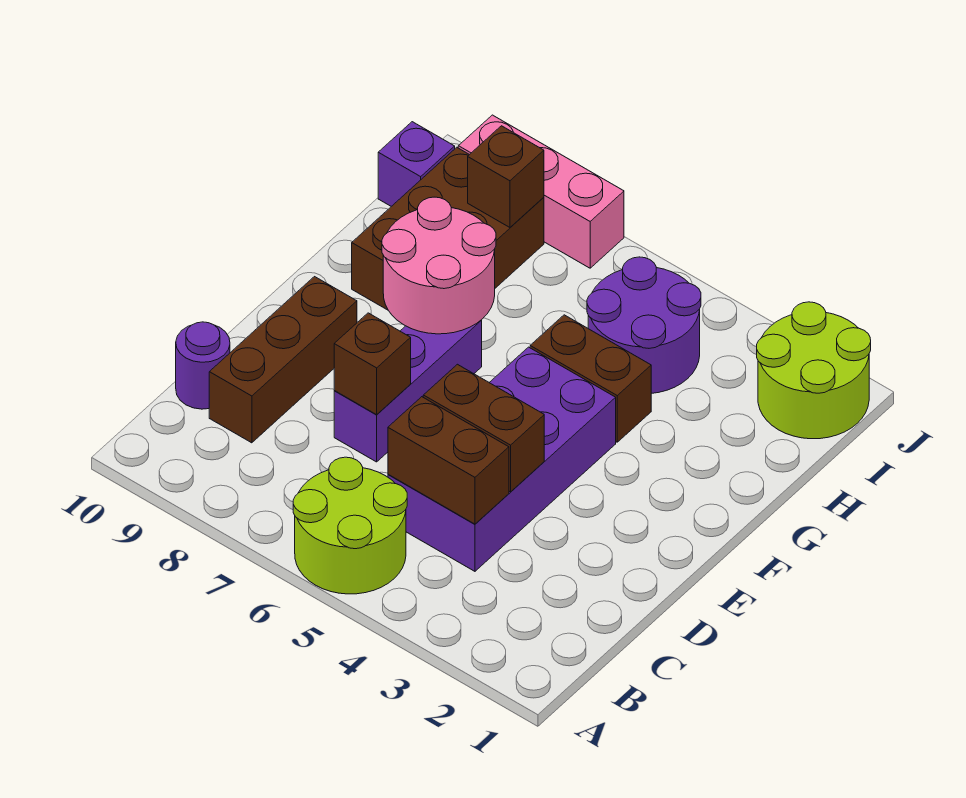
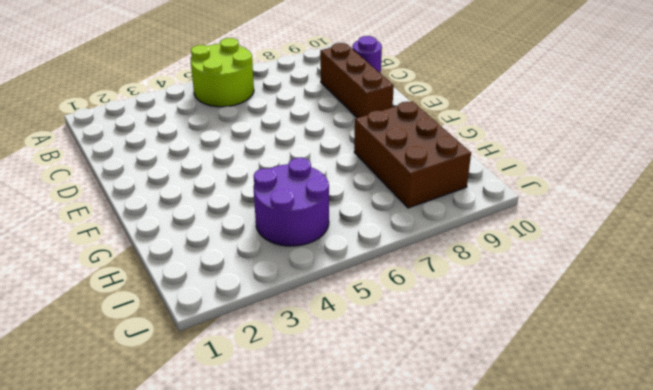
none -> purple brick C4:F5 level 1
none -> purple brick D7:F7 level 1
none -> brown brick G4:G5 level 1

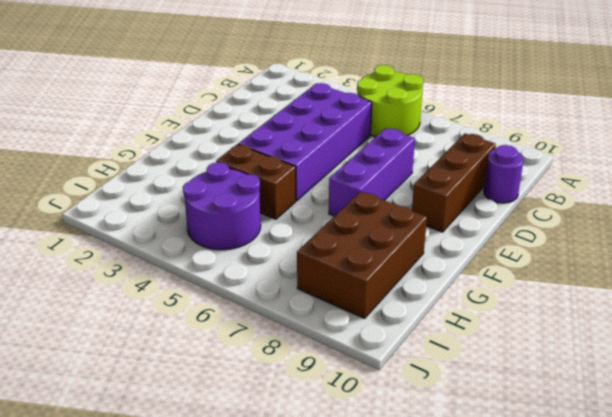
none -> lime round brick I1:J2 level 1
none -> purple brick I10 level 1
none -> pink brick J7:J9 level 1

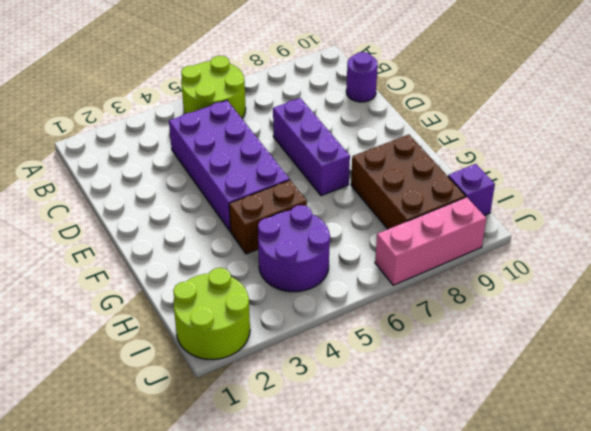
none -> brown brick C9:E9 level 1
none -> brown brick C4:C5 level 2
none -> brown brick D4:D5 level 2

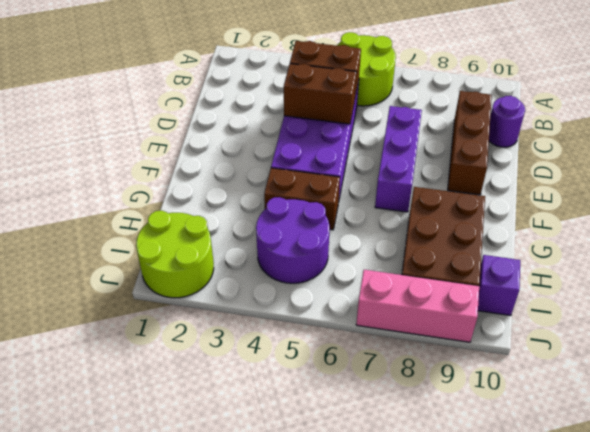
none -> brown brick D7 level 2
none -> pink round brick F7:G8 level 2
none -> brown brick I8 level 2

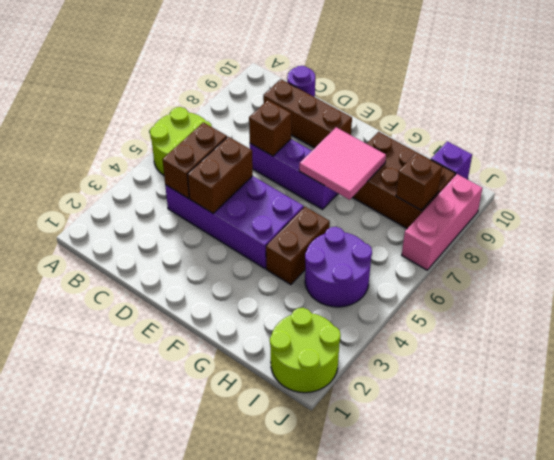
pink tile F7:G8 level 2 -> pink round brick F7:G8 level 2

